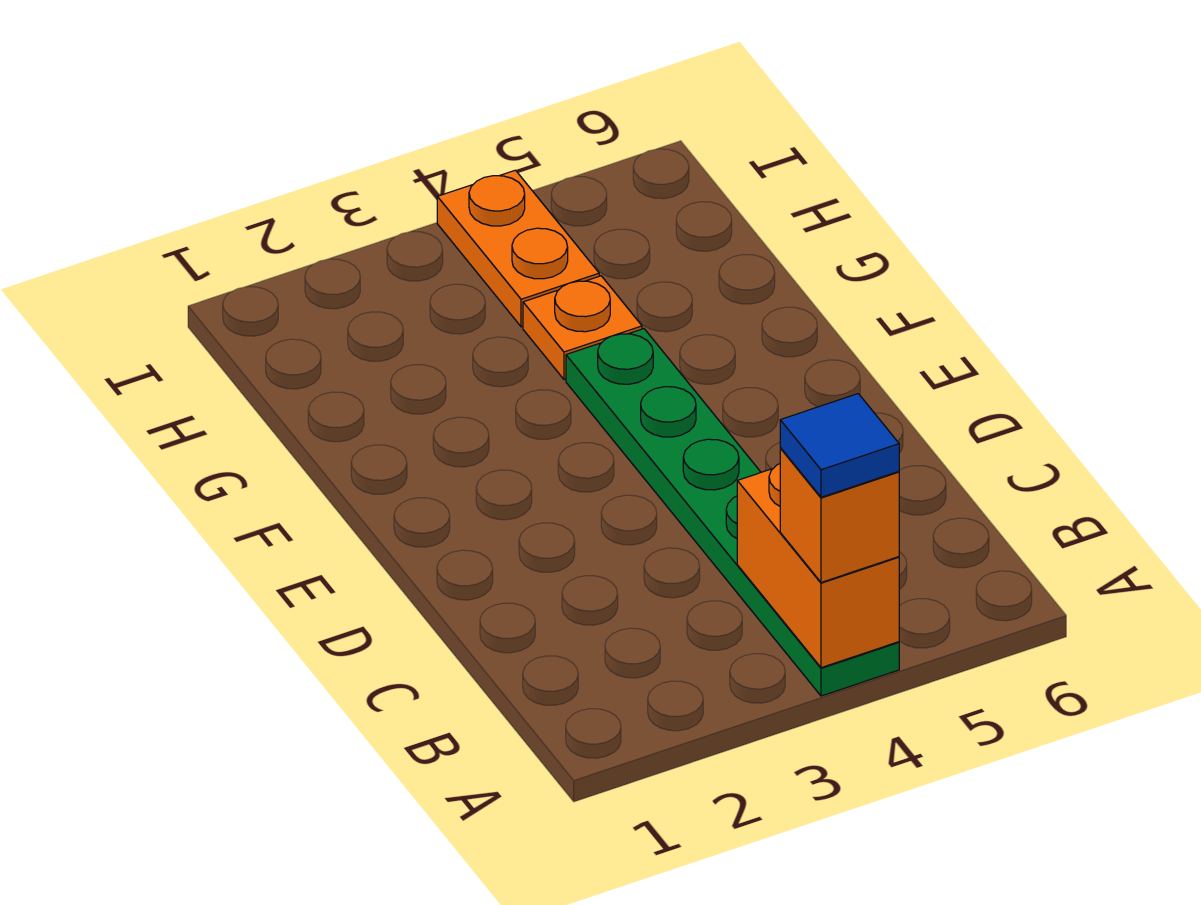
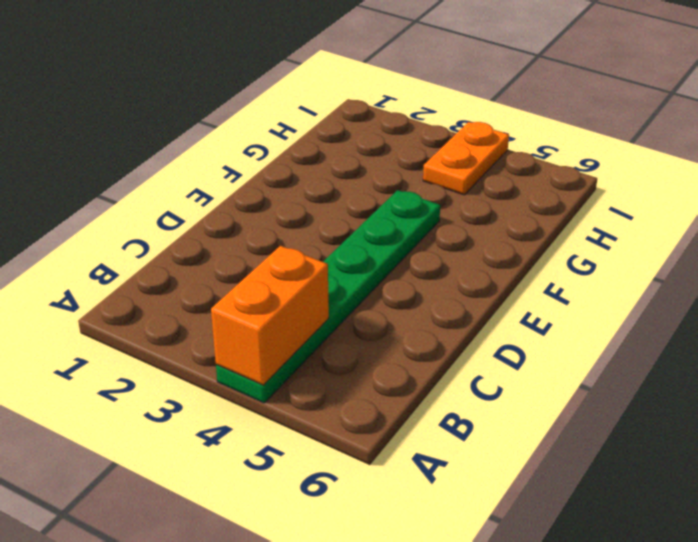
none -> orange plate G4 level 1
none -> orange brick A4 level 3

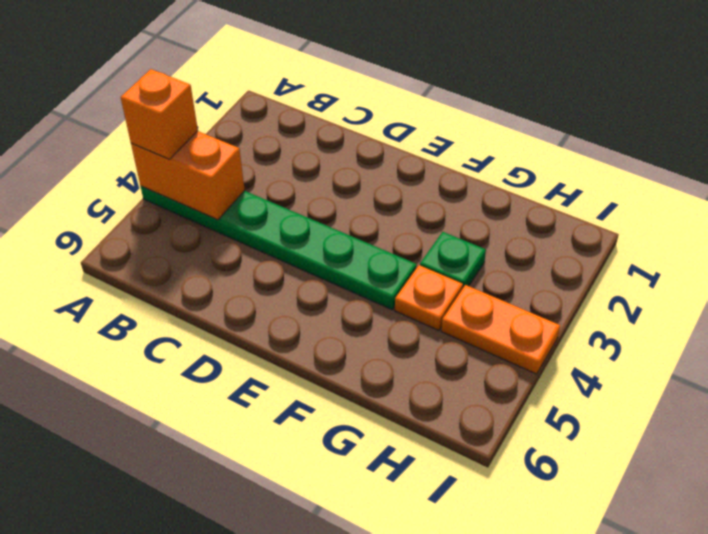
green plate G3 level 1 -> none
none -> blue tile A4 level 4

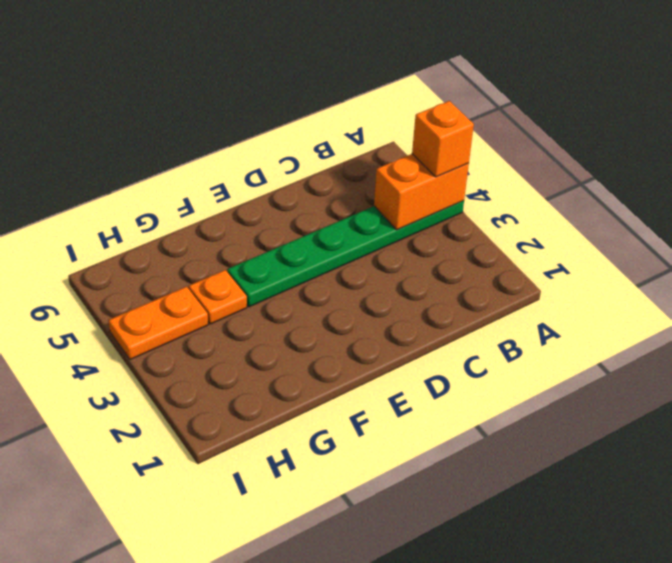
none -> blue tile A4 level 4

